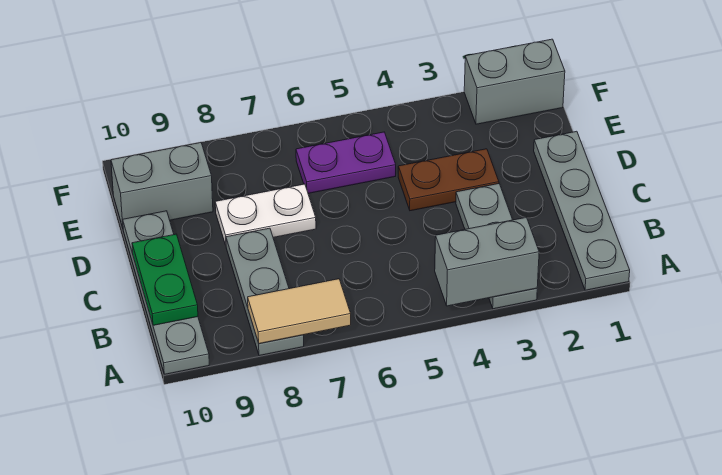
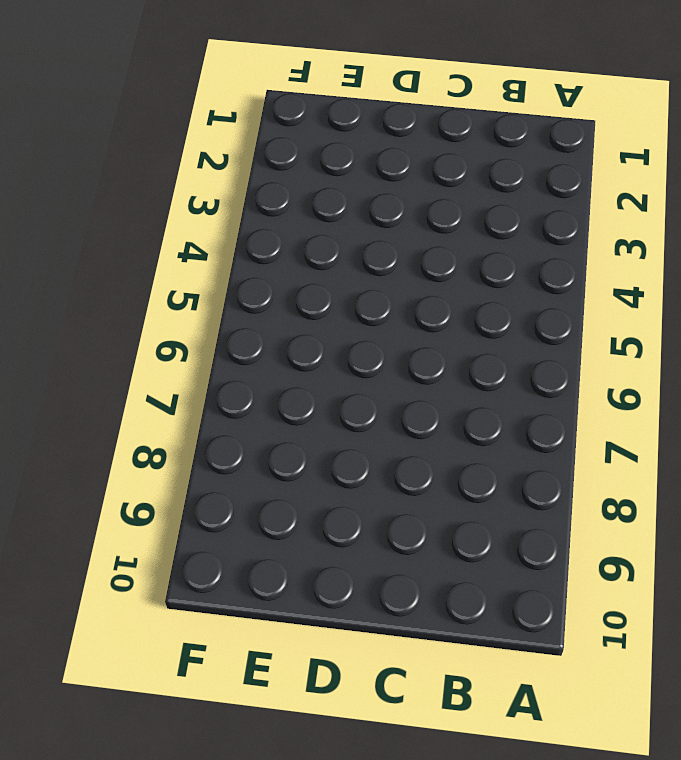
none -> grey plate A1:D1 level 1
none -> grey plate A3:C3 level 1
none -> grey plate A8:C8 level 1

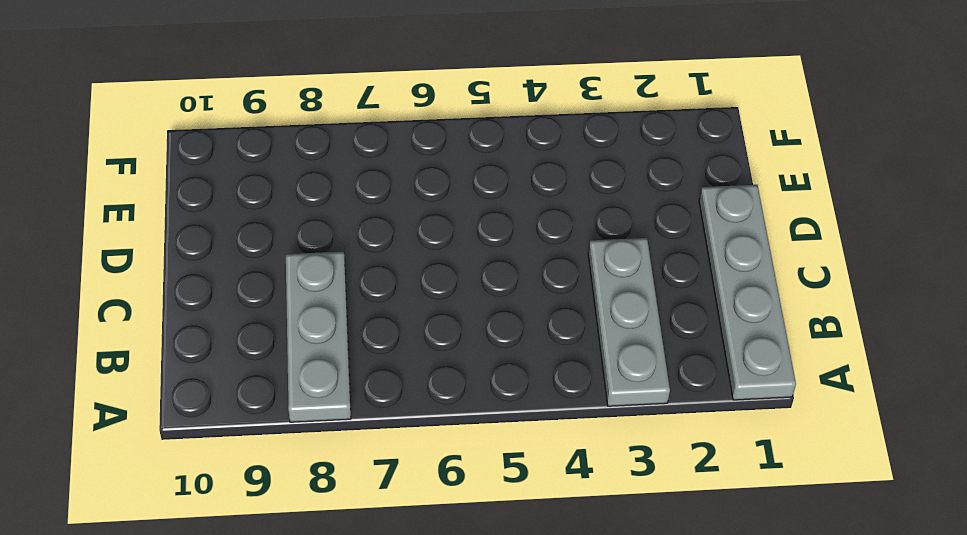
none -> grey plate A10:D10 level 1
none -> brown plate D3:D4 level 1
none -> white plate D7:D8 level 1

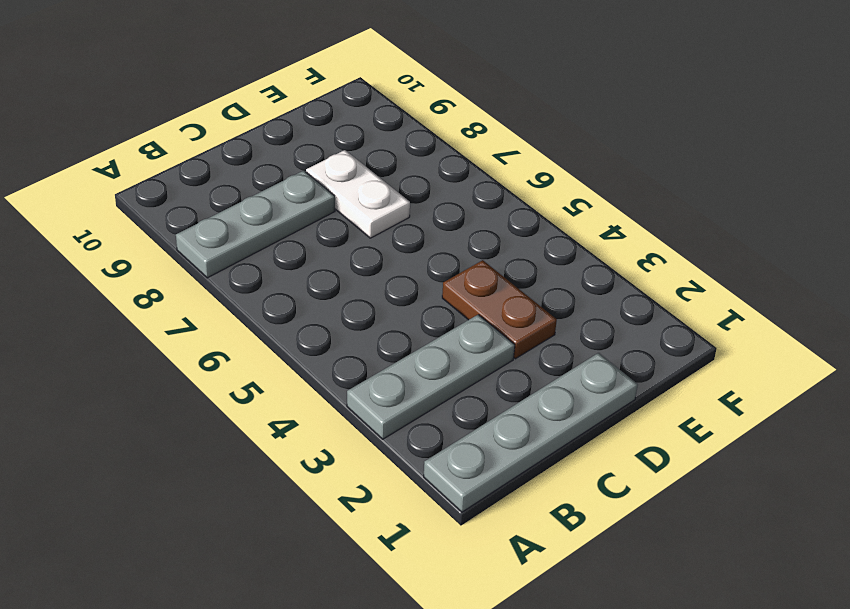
none -> grey plate A10:D10 level 1
none -> purple plate E5:E6 level 1
none -> grey brick E9:E10 level 1

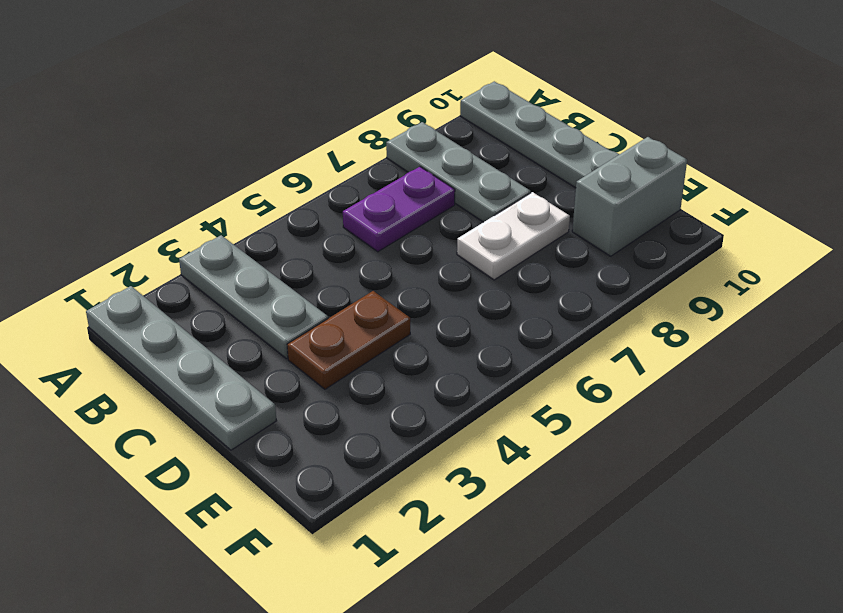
purple plate B6:B7 level 1 -> purple plate E5:E6 level 1
none -> grey brick F1:F2 level 1
none -> grey brick A3:A4 level 2
none -> tan tile A7:A8 level 2

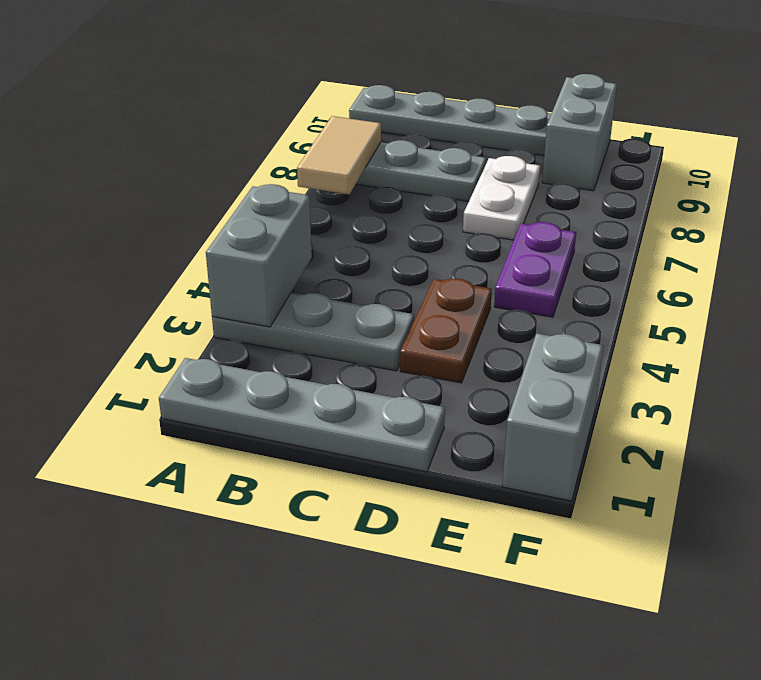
none -> green plate B10:C10 level 2

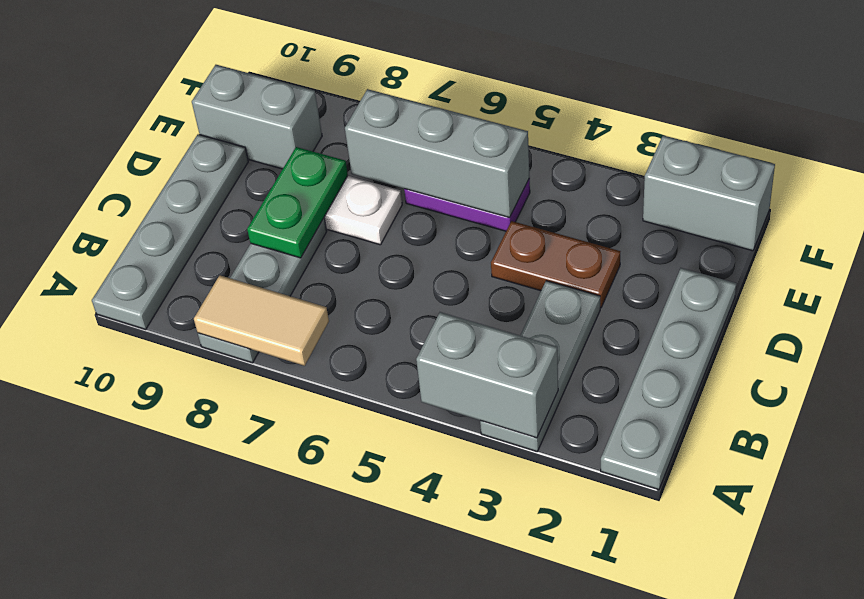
green plate C8:D8 level 2 -> green plate B10:C10 level 2
grey brick E5:E7 level 2 -> none

